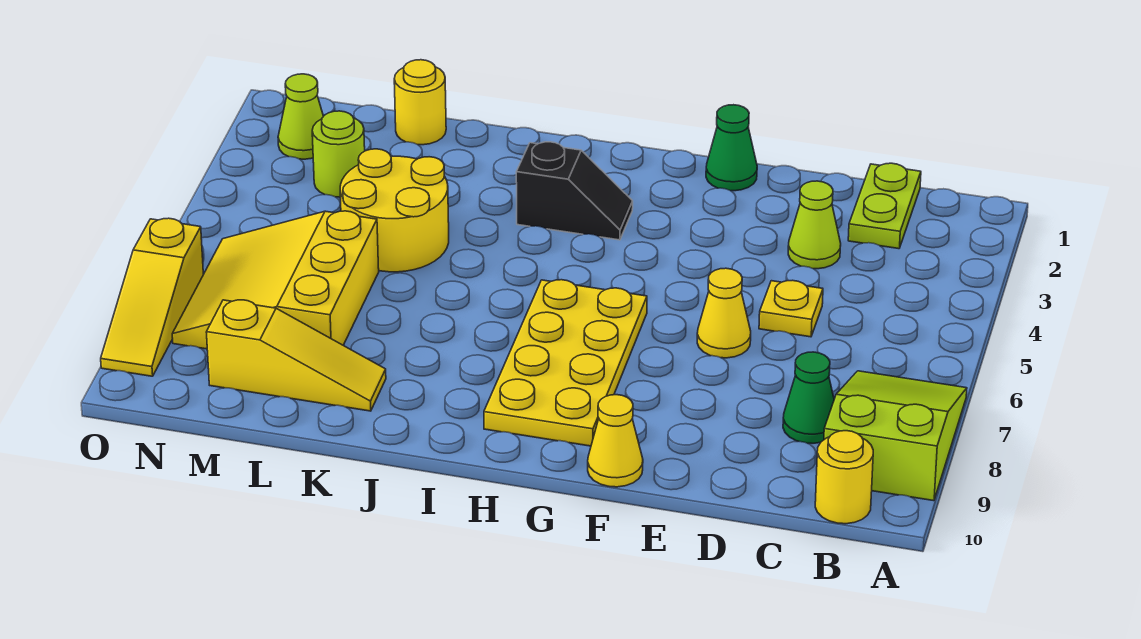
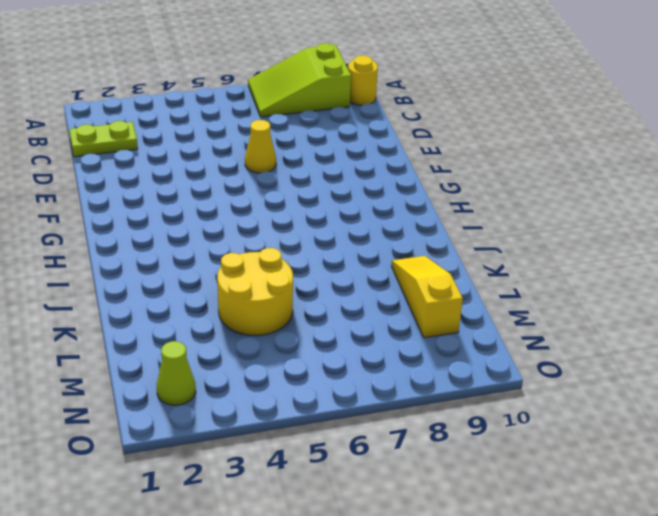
none -> green cone C8 level 1
none -> lime cone D3 level 1
none -> yellow plate D5 level 1

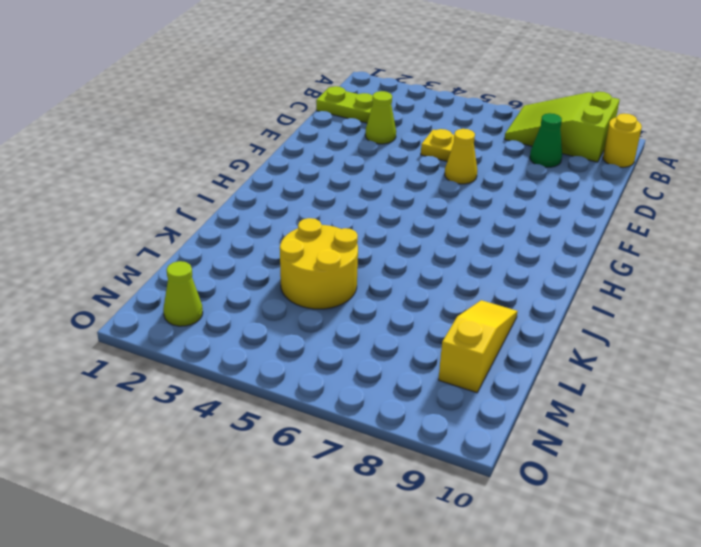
none -> green cone F1 level 1
none -> yellow cone F10 level 1
none -> yellow plate G6:H9 level 1

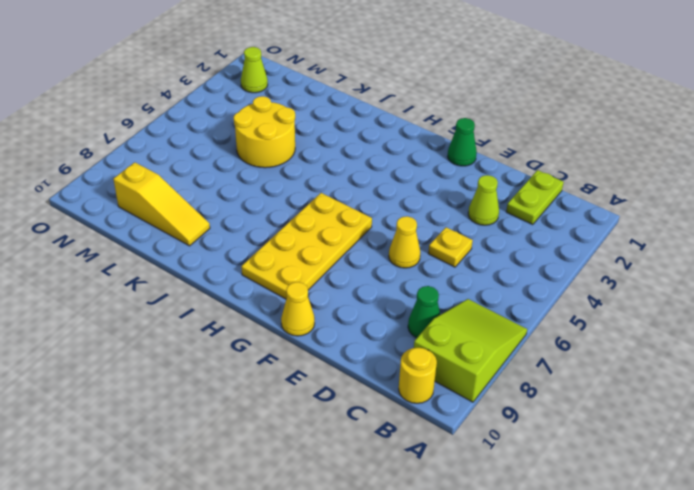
none -> black slope H3:I3 level 1 top I
none -> yellow round brick L1 level 1
none -> yellow slope L6:N8 level 1 top L

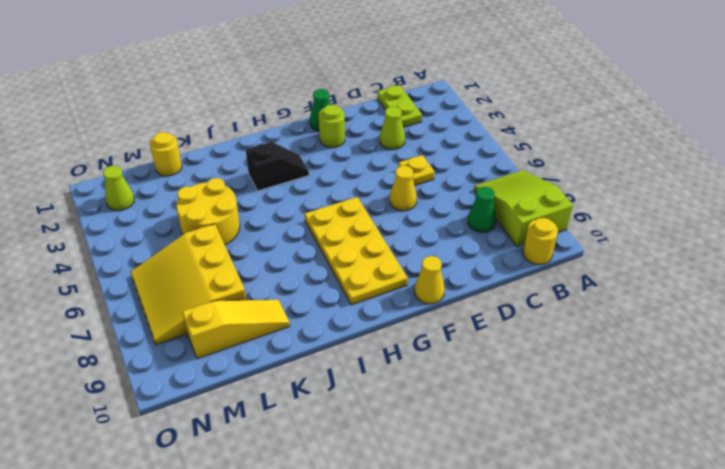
lime round brick F2 level 1 -> lime round brick M3 level 1
none -> yellow slope O7:O9 level 1 top 7

